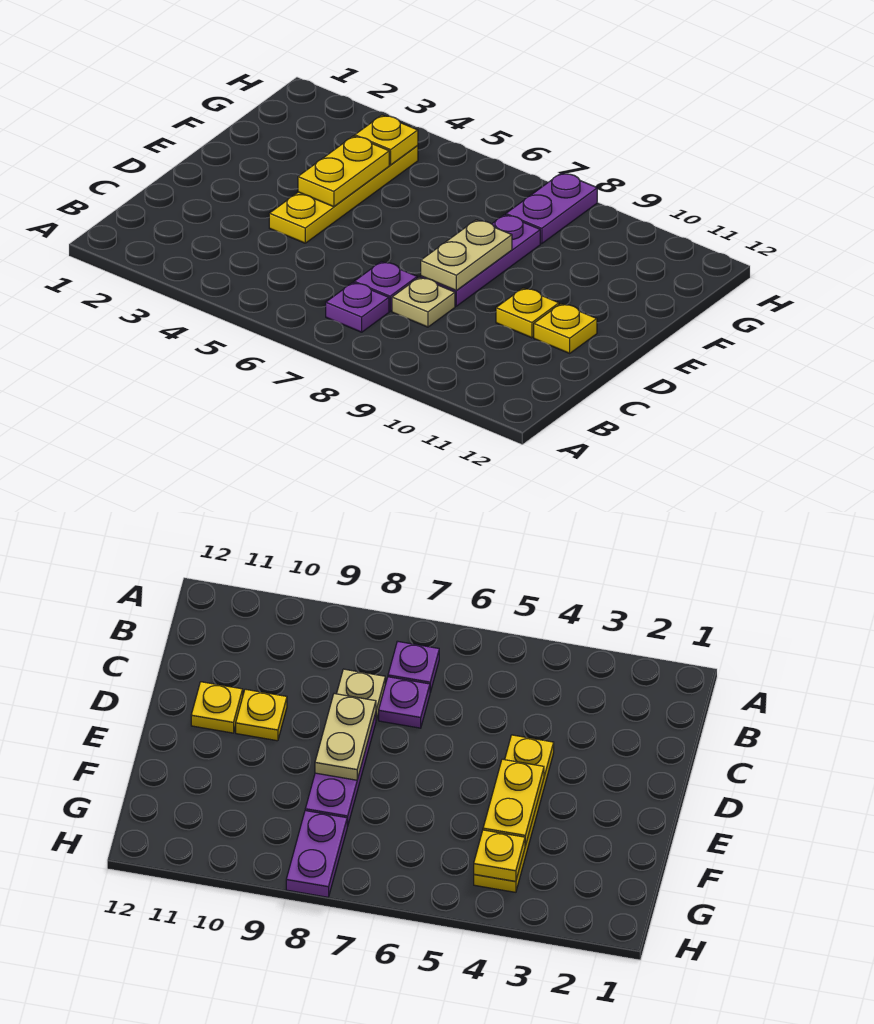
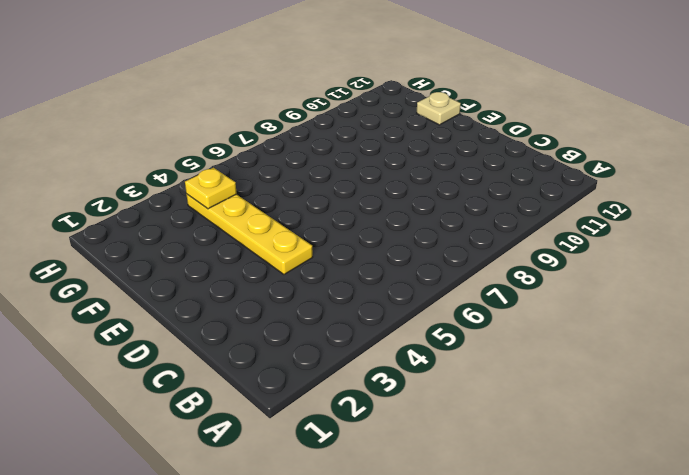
tan plate F12 level 1 -> tan plate C8 level 1
none -> purple plate B7 level 1
none -> purple plate C7 level 1

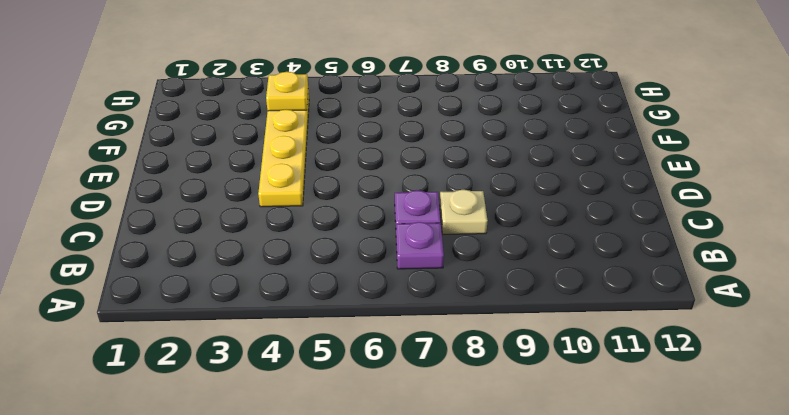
none -> purple plate D8:F8 level 1
none -> yellow plate D10 level 1

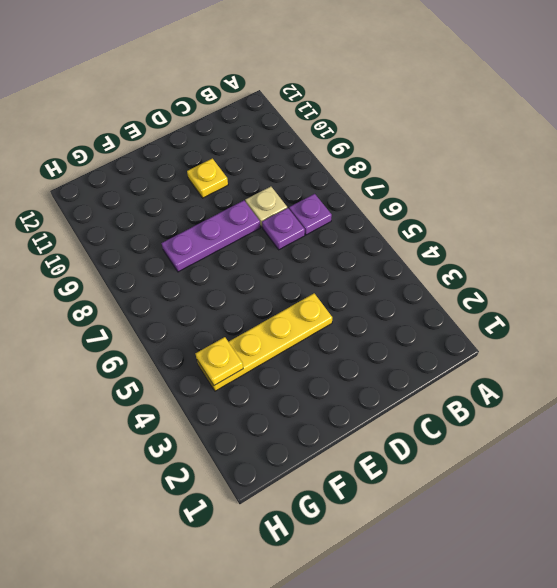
none -> yellow plate D11 level 1
none -> purple plate G8:H8 level 1

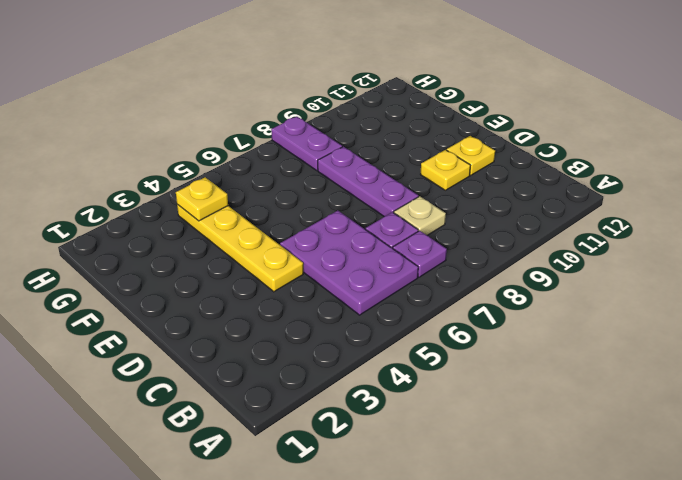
purple plate B5:D6 level 1 -> none
none -> tan plate D8:E8 level 2
none -> yellow plate E4:F4 level 2

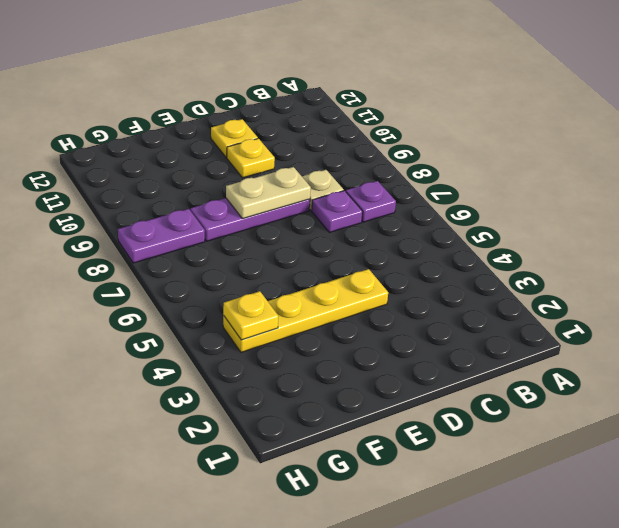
none -> yellow plate E4:F4 level 2

